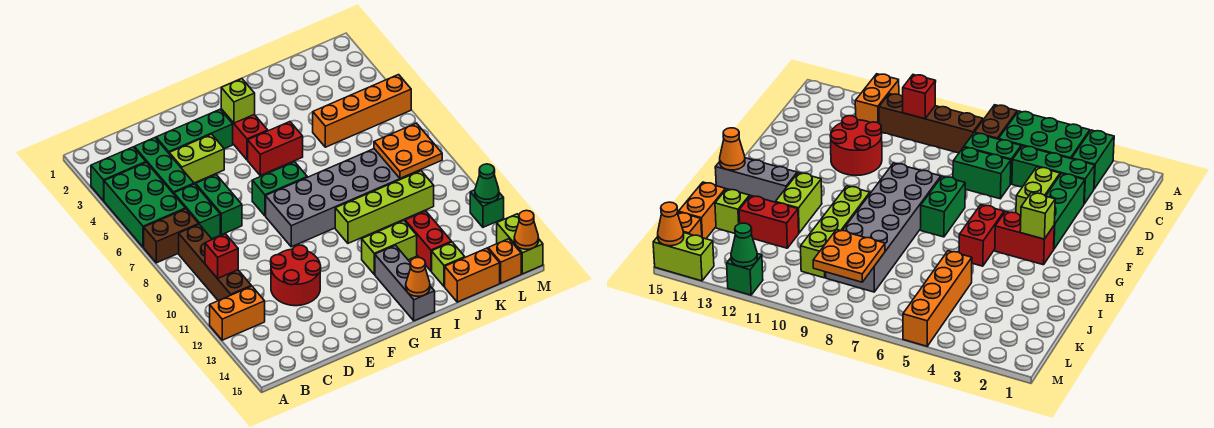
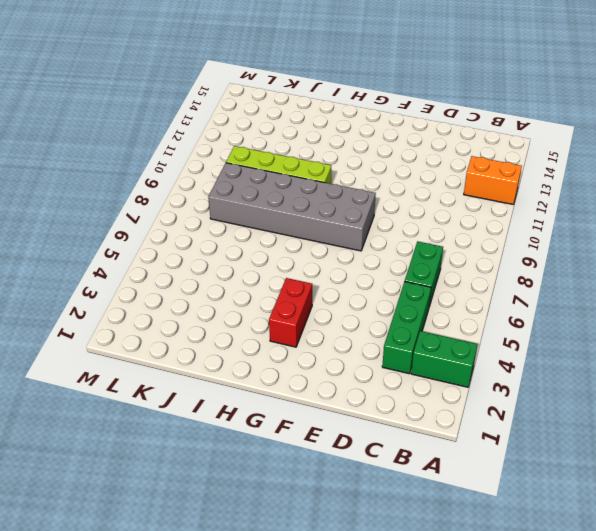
none -> green brick A4:B6 level 1
none -> brown brick A7:B7 level 1
none -> brown brick B8:B11 level 1
none -> green brick D3:F3 level 1

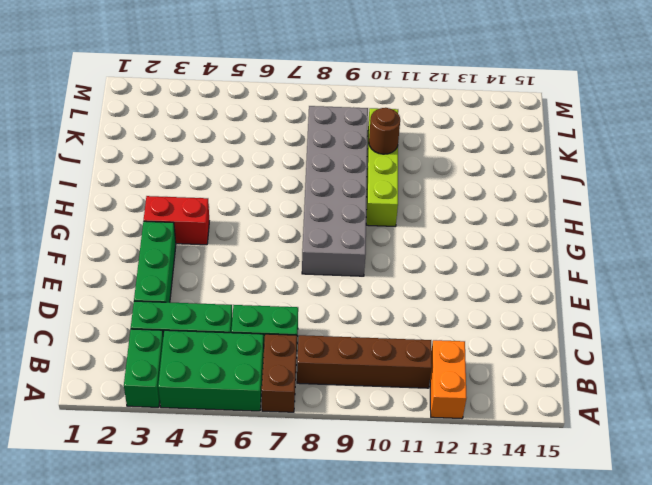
brown round brick J10 level 2 -> none
none -> lime brick D4:E4 level 1
none -> green brick D6:D7 level 1
none -> red round brick D11:E12 level 1
none -> green brick F7:G7 level 1

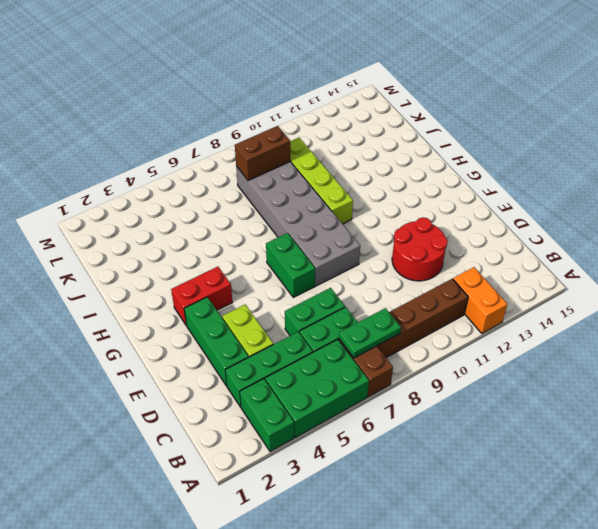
green plate B7:B8 level 2 -> none
brown brick K8:K9 level 2 -> orange plate K8:L9 level 2
none -> red brick G5:H5 level 1
none -> lime brick H12:I12 level 1
none -> grey brick H13:H15 level 1
none -> orange brick J5:M5 level 1

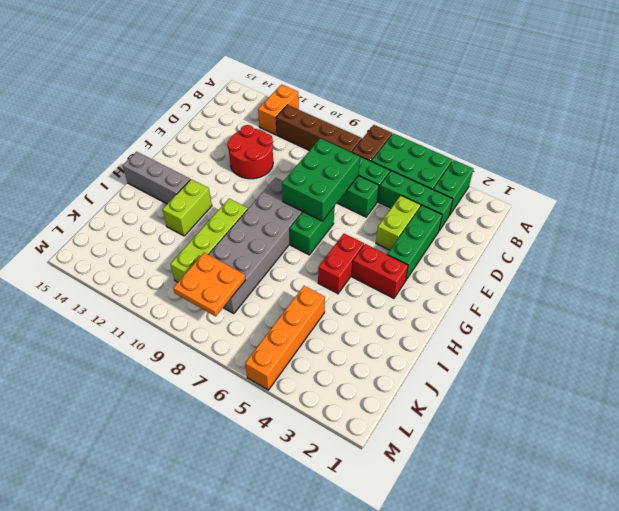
green brick D7:F8 level 2 -> none
none -> red brick J12:J13 level 1
none -> lime brick J14 level 1
none -> orange brick J15:K15 level 1
none -> orange brick L15 level 1

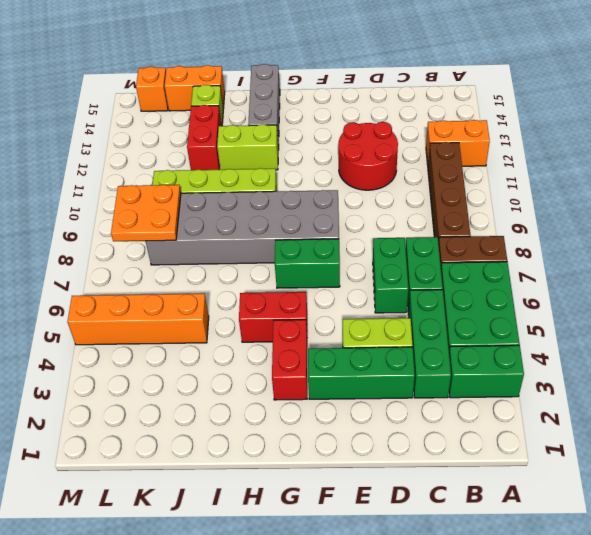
none -> green brick M12 level 1
none -> lime brick M14:M15 level 1
none -> red brick B10 level 2
none -> lime brick G3 level 2

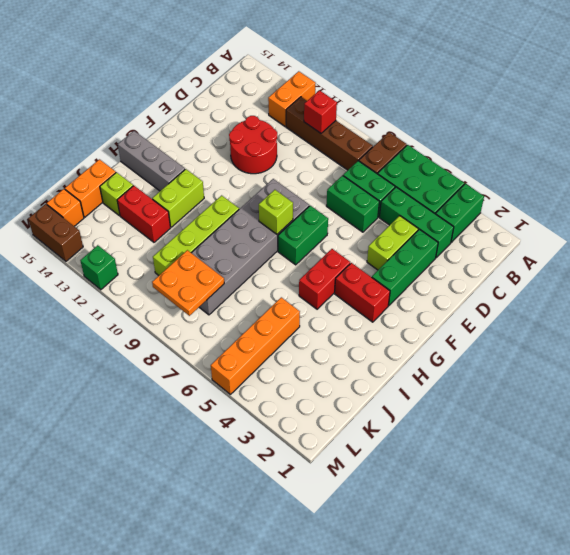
lime brick G8 level 2 -> lime brick G3 level 2
brown brick M14:M15 level 1 -> lime brick M14:M15 level 1
none -> orange cone H15 level 2
none -> green cone M12 level 2
none -> orange cone M15 level 2

